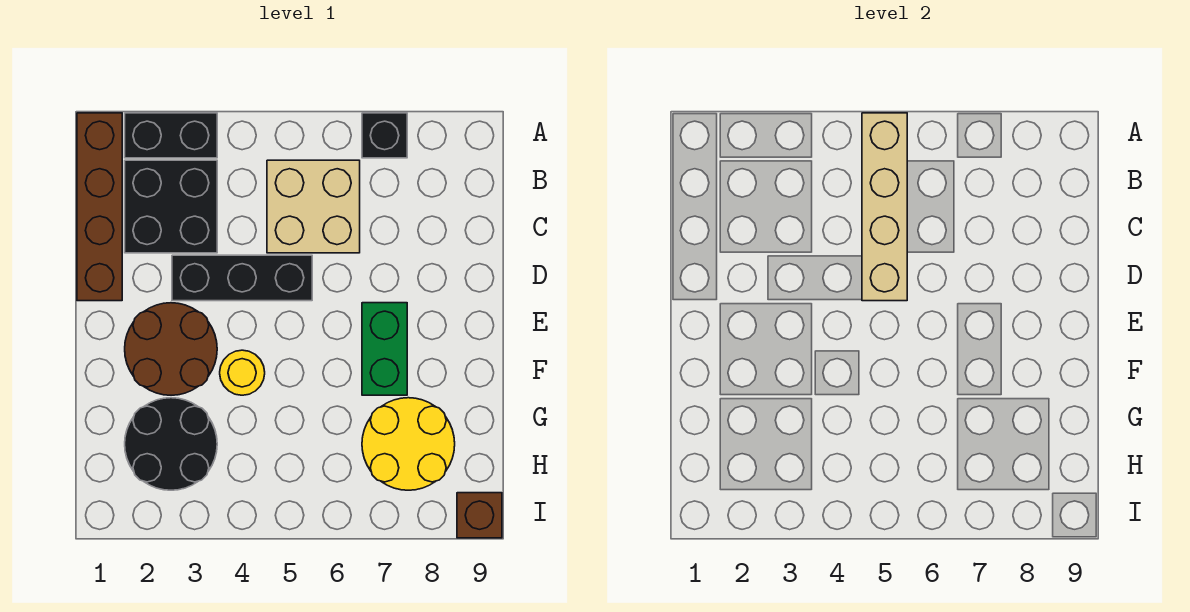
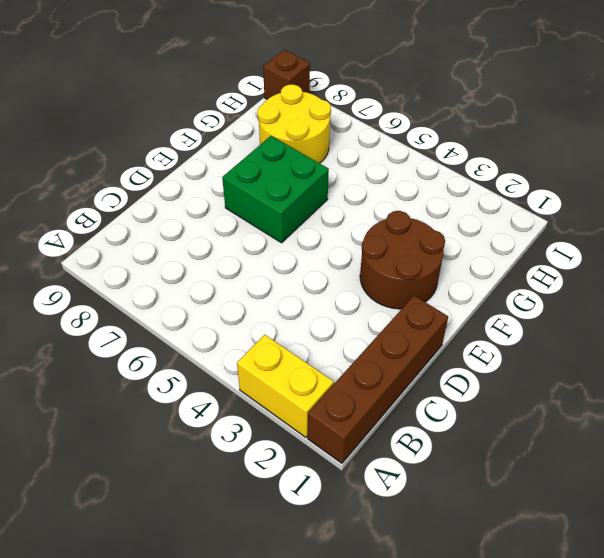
yellow brick A2:A3 level 1 -> black brick A2:A3 level 1
green brick E6:F7 level 1 -> green brick E7:F7 level 1
none -> black brick A7 level 1
none -> black brick B2:C3 level 1
none -> tan brick B5:C6 level 1

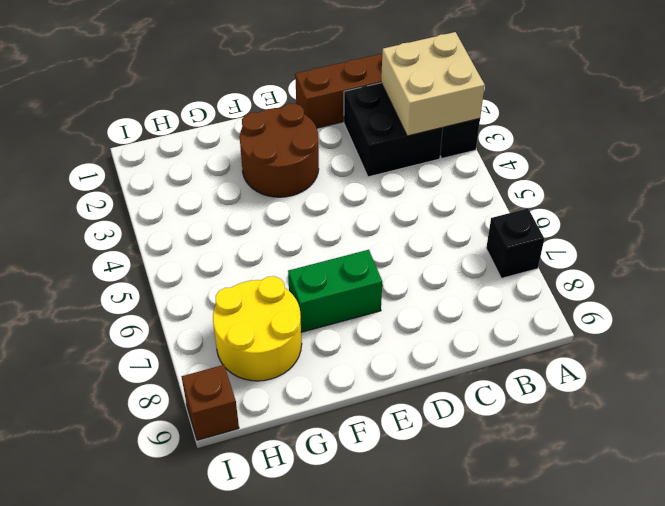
tan brick A2:B3 level 2 -> tan brick B5:C6 level 1
none -> black brick D3:D5 level 1
none -> yellow round brick F4 level 1
none -> black round brick G2:H3 level 1

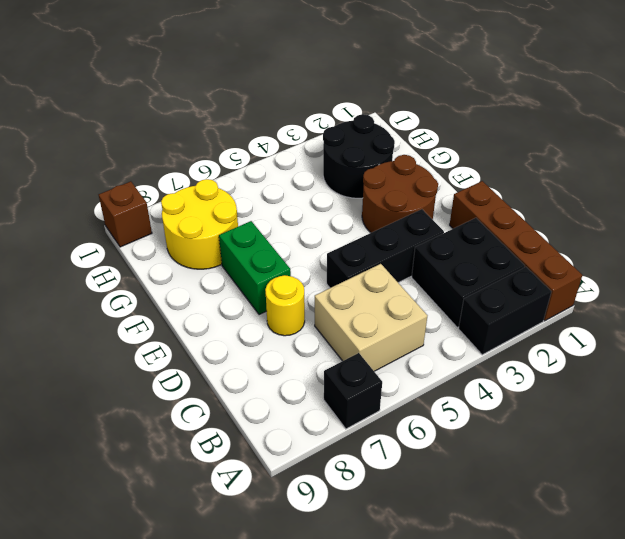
yellow round brick D7 level 1 -> yellow round brick F4 level 1
none -> tan brick A5:D5 level 2

